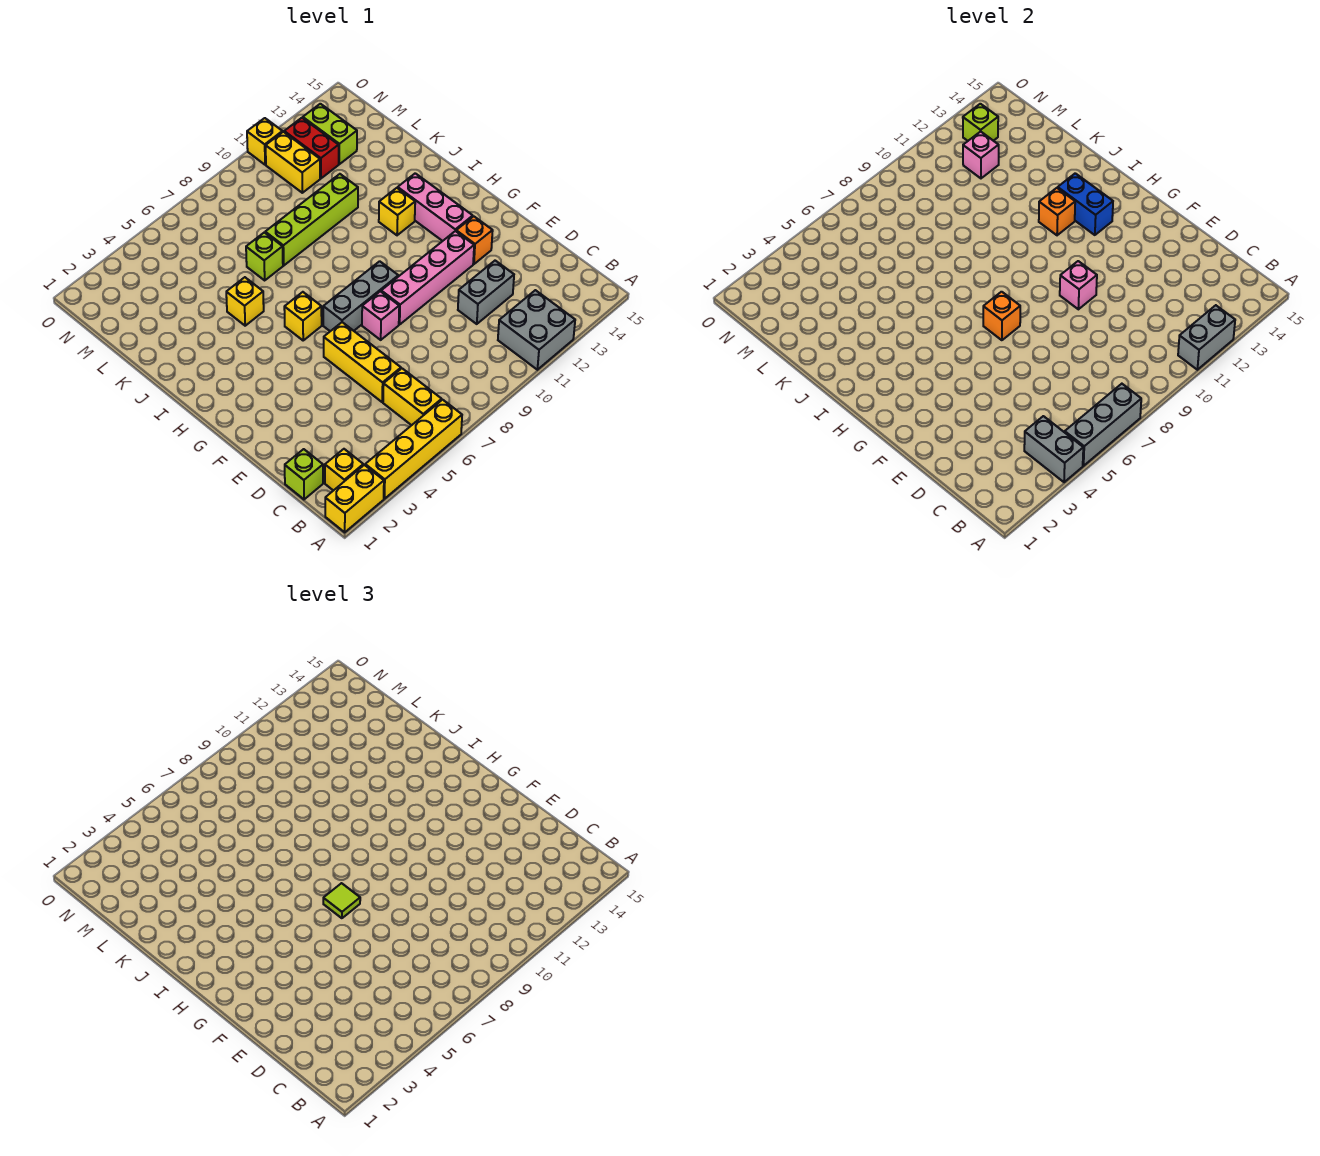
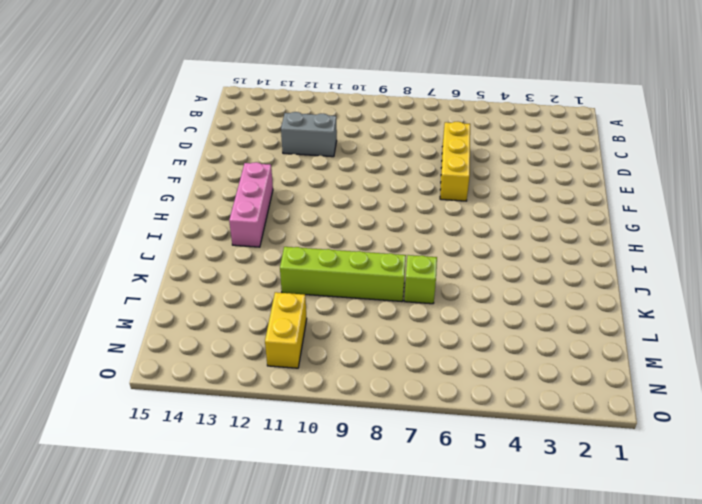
none -> yellow brick A1:A2 level 1
none -> yellow brick A3:A6 level 1
none -> grey brick A11:B12 level 1
none -> yellow brick B2 level 1

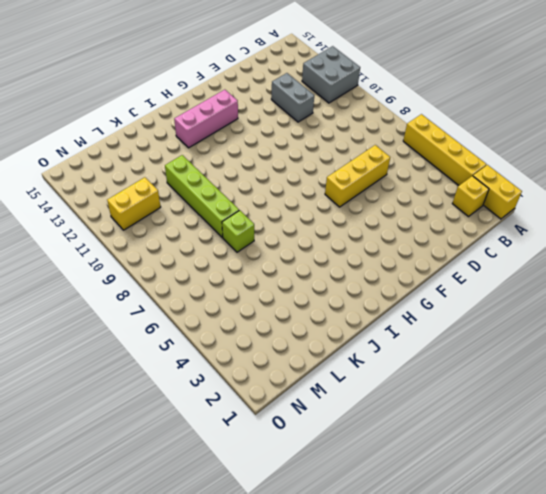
none -> yellow brick B6:C6 level 1
none -> lime brick C1 level 1
none -> pink brick F8 level 1
none -> pink brick F9:F12 level 1

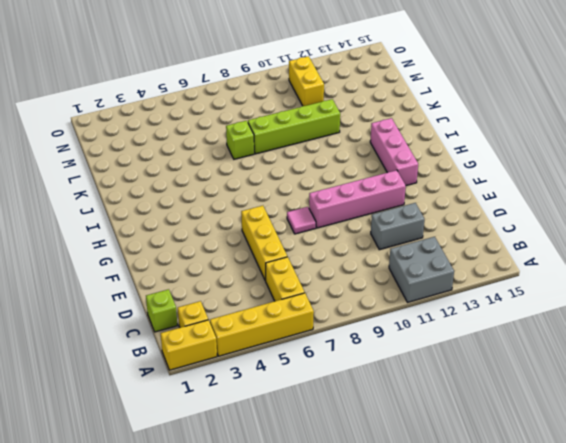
pink tile F8 level 1 -> pink brick F8 level 1
none -> orange brick F13 level 1
none -> grey brick G7:G9 level 1
none -> yellow brick H6 level 1
none -> yellow brick I12 level 1

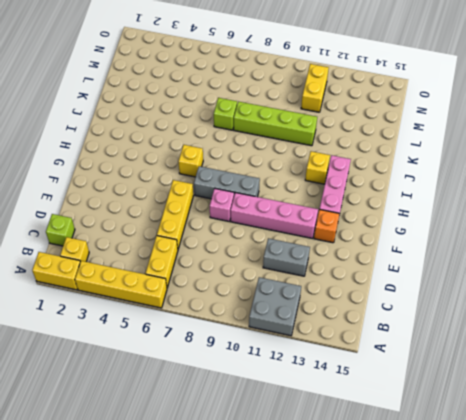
none -> yellow brick J5 level 1
none -> red brick M12:N12 level 1
none -> lime brick M13:N13 level 1
none -> yellow brick O11 level 1

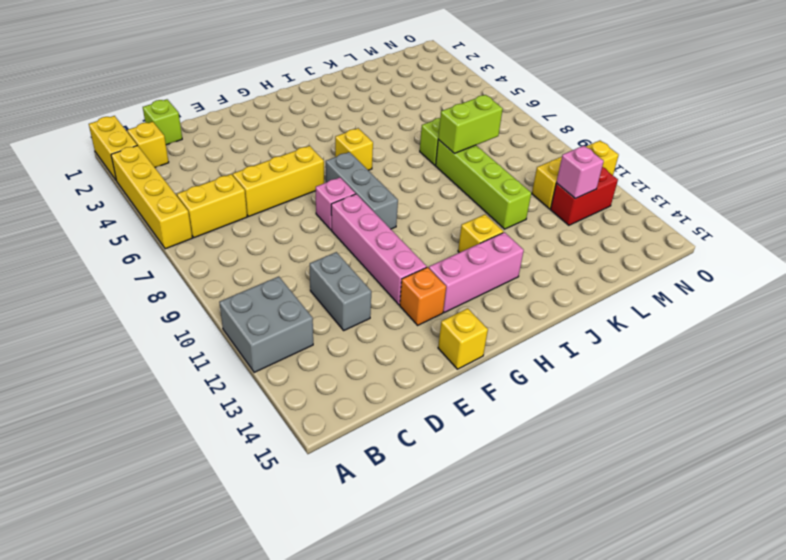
yellow brick F15 level 1 -> yellow brick J5 level 1
lime brick K8:L8 level 2 -> lime brick M13:N13 level 1
none -> grey brick A4:B4 level 2
none -> grey brick A5:A7 level 2
none -> grey brick A11:A12 level 2
none -> pink brick F10 level 2

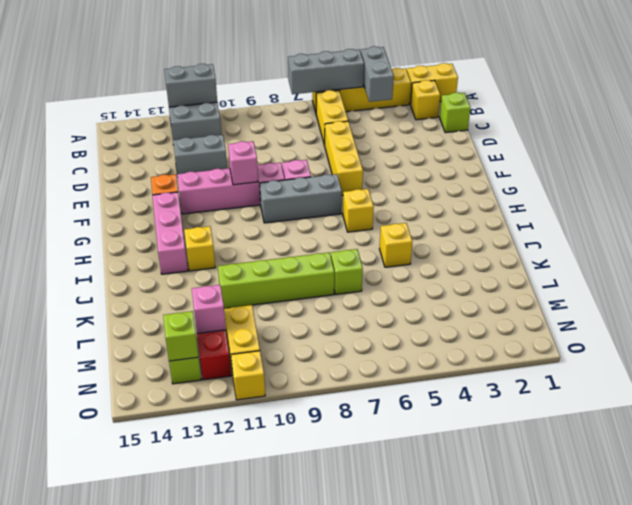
none -> orange brick G7 level 2
none -> blue brick H13:I13 level 2
none -> orange brick I12 level 2
none -> lime tile G7 level 3

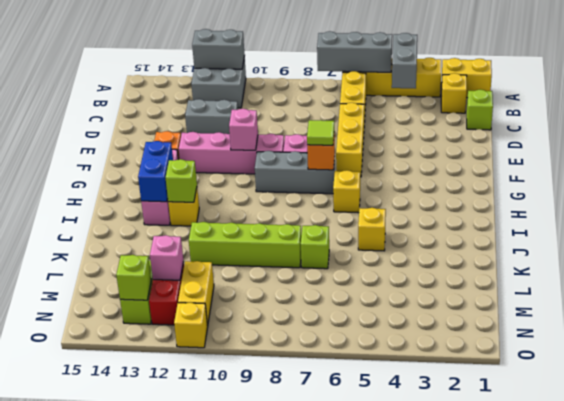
lime brick I12 level 2 -> orange brick I12 level 2

